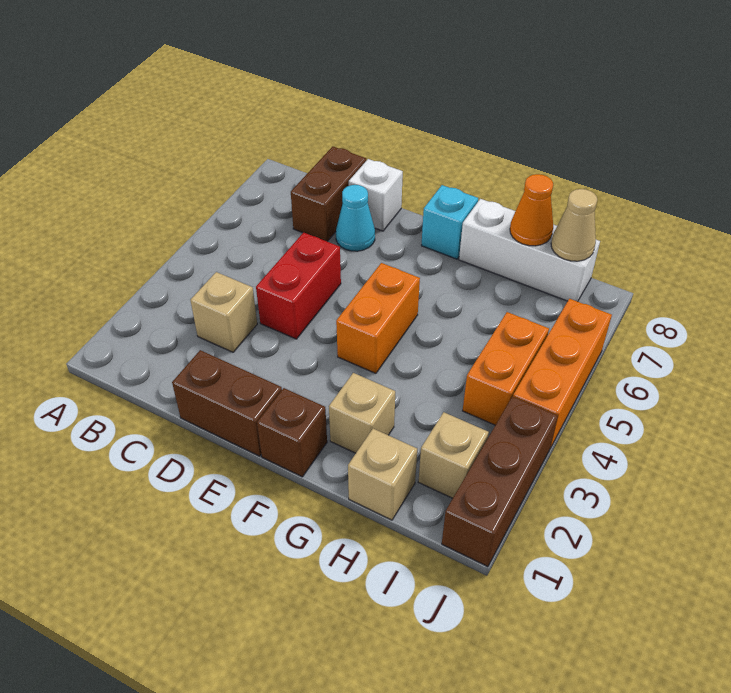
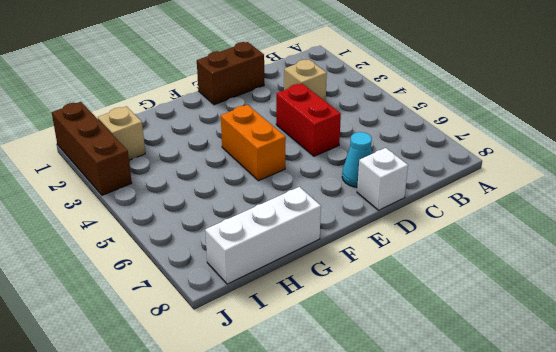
none -> brown brick C7:C8 level 1
none -> brown brick F1 level 1
none -> cyan brick F8 level 1

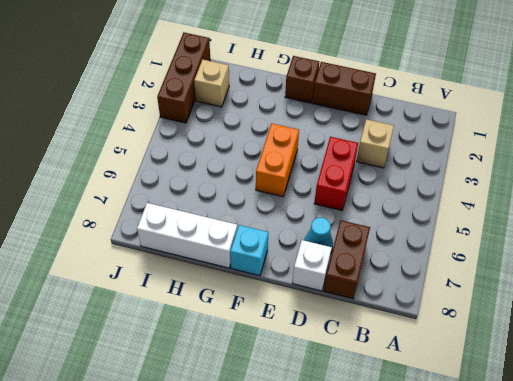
none -> tan brick G2 level 1
none -> tan brick H1 level 1
none -> orange brick I4:I5 level 1

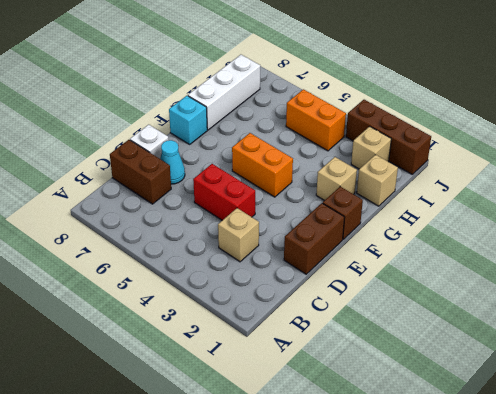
none -> orange brick J4:J6 level 1
none -> orange cone H8 level 2
none -> tan cone I8 level 2

